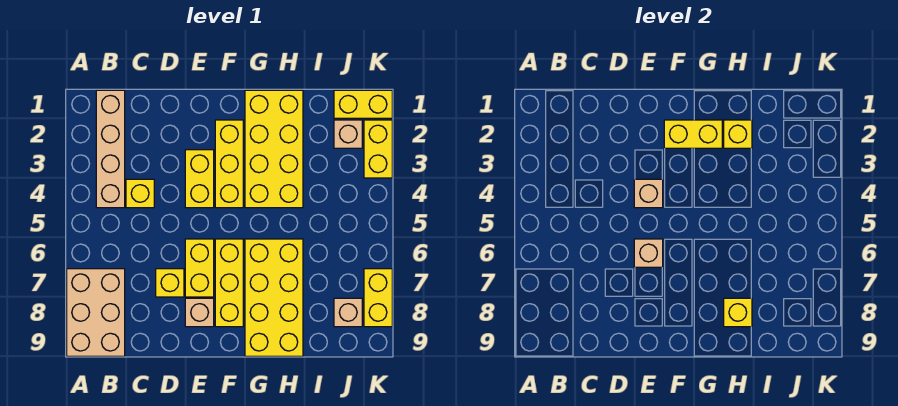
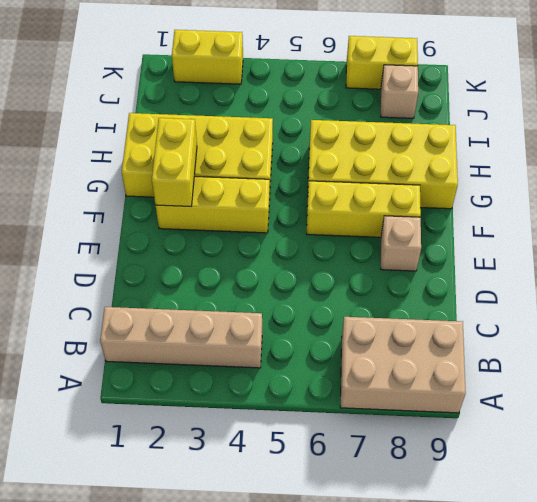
none -> yellow brick C4 level 1
none -> yellow brick D7 level 1
none -> yellow brick E3:E4 level 1

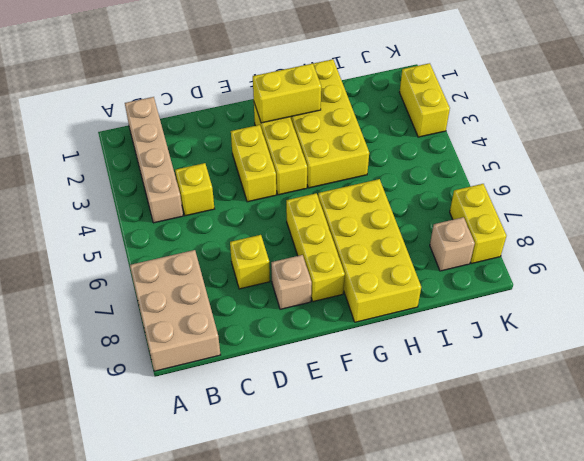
none -> yellow brick E6:E7 level 1
none -> yellow brick J1:K1 level 1
none -> tan brick J2 level 1

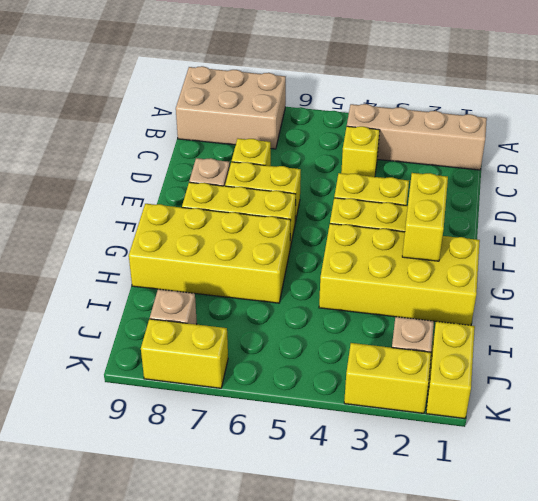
none -> tan brick E4 level 2
none -> tan brick E6 level 2
none -> yellow brick H2 level 2

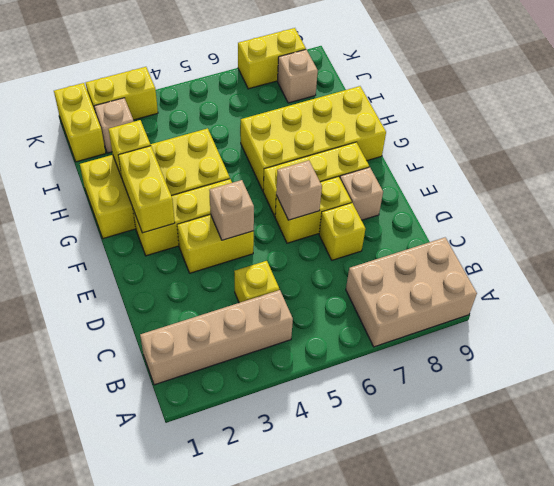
none -> yellow brick H8 level 2

